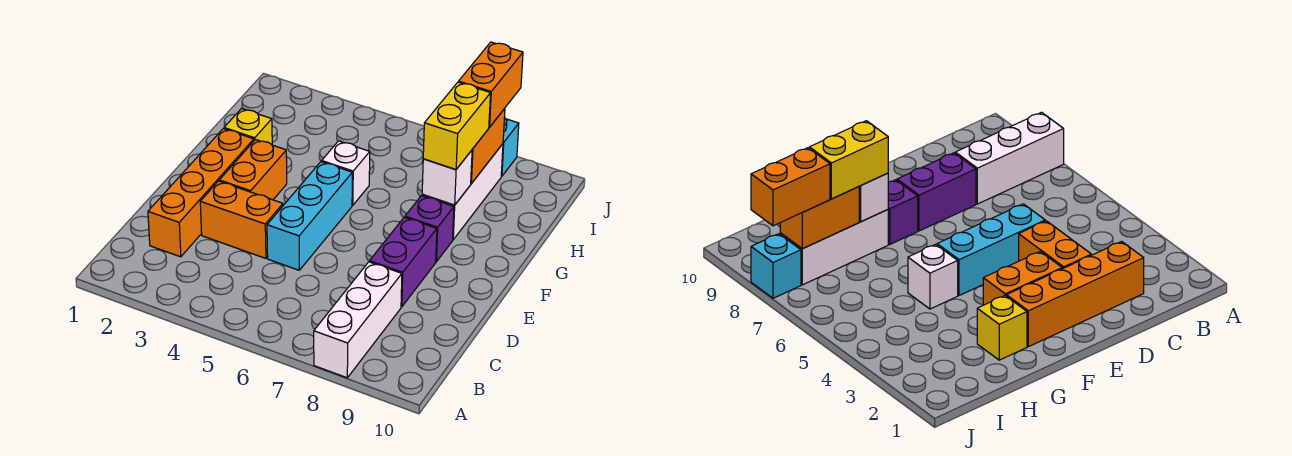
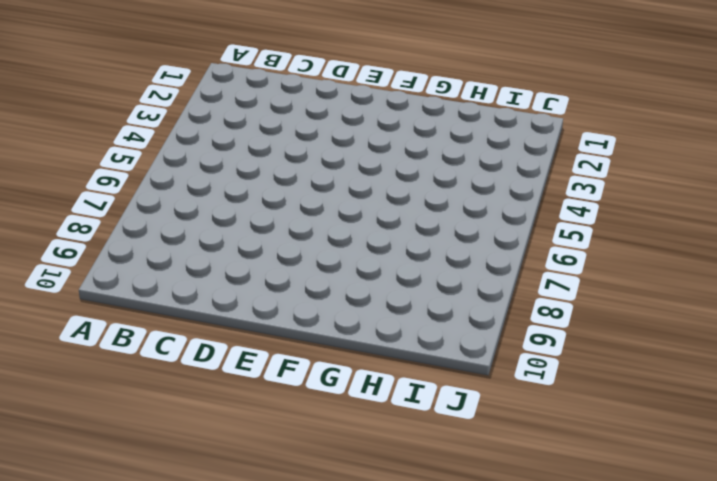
none -> white brick A8:C8 level 1
none -> orange brick C2:F2 level 1
none -> orange brick D3:D4 level 1

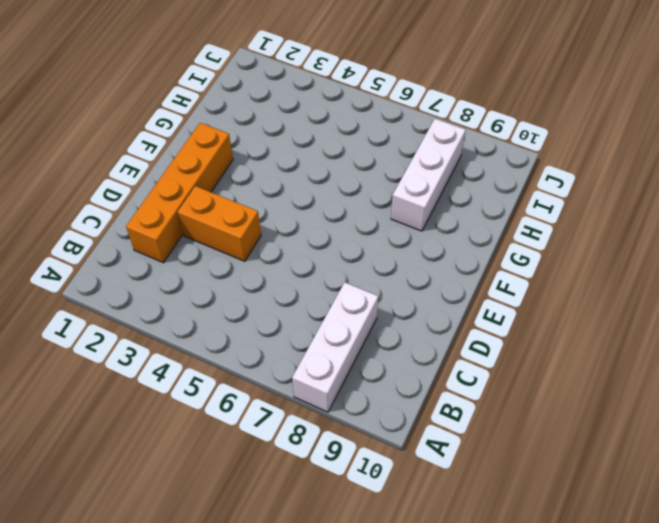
none -> cyan brick D5:F5 level 1
none -> purple brick D8:E8 level 1
none -> orange brick E3:F3 level 1

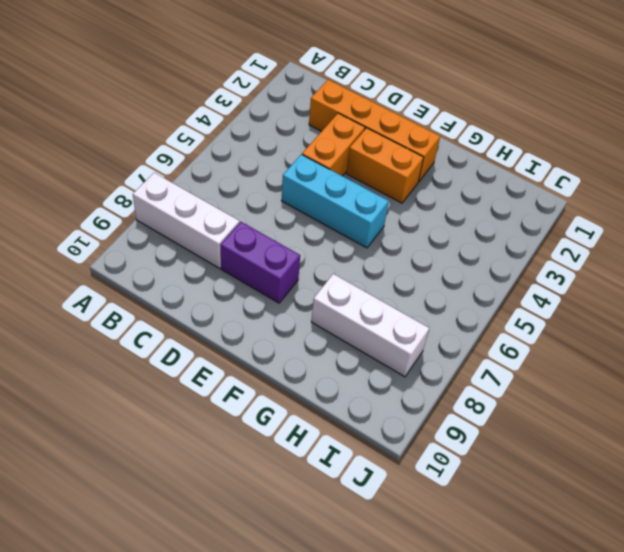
none -> purple brick F8 level 1
none -> yellow brick G2 level 1
none -> white brick G5 level 1

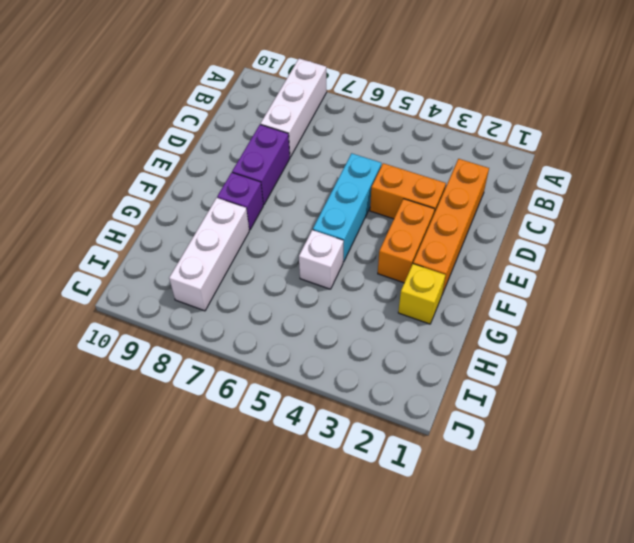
none -> cyan brick J8 level 1
none -> white brick G8 level 2
none -> orange brick H8:I8 level 2

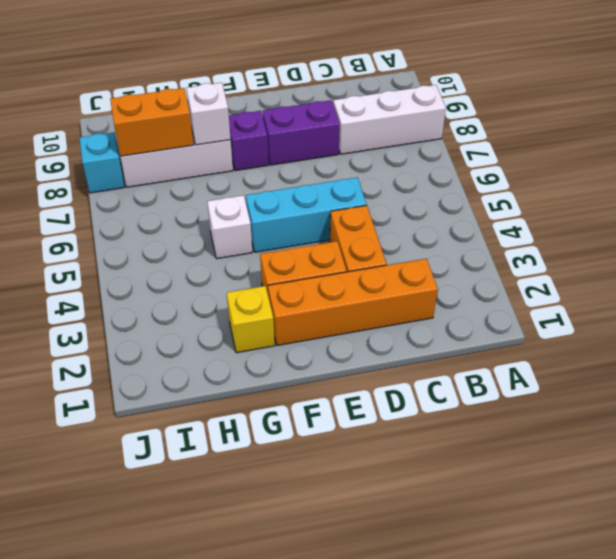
none -> yellow brick G8:H8 level 3
none -> orange brick I8:J8 level 3

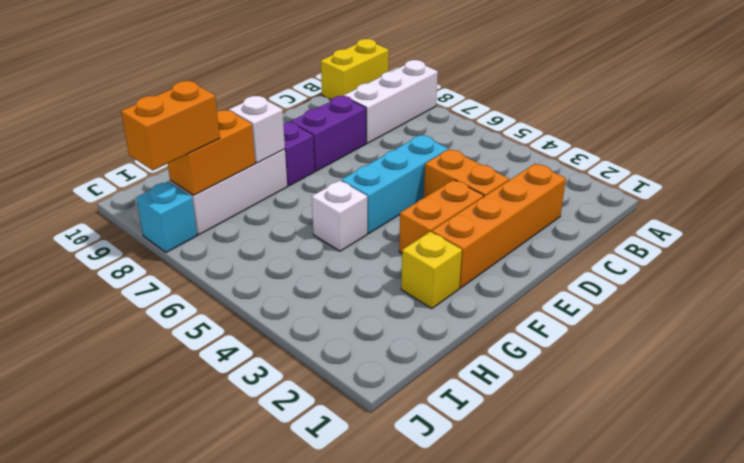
yellow brick A10:B10 level 1 -> yellow brick G8:H8 level 3

